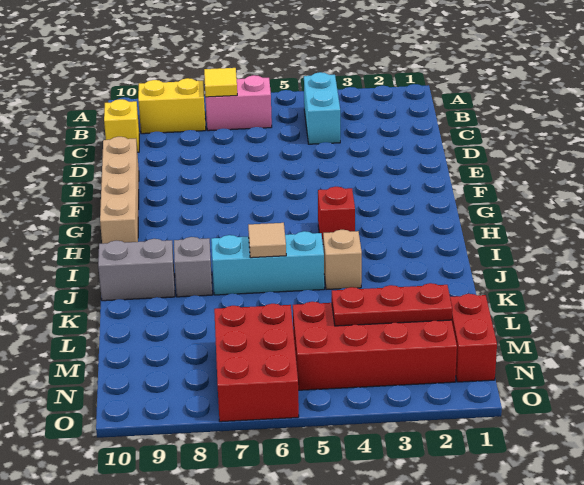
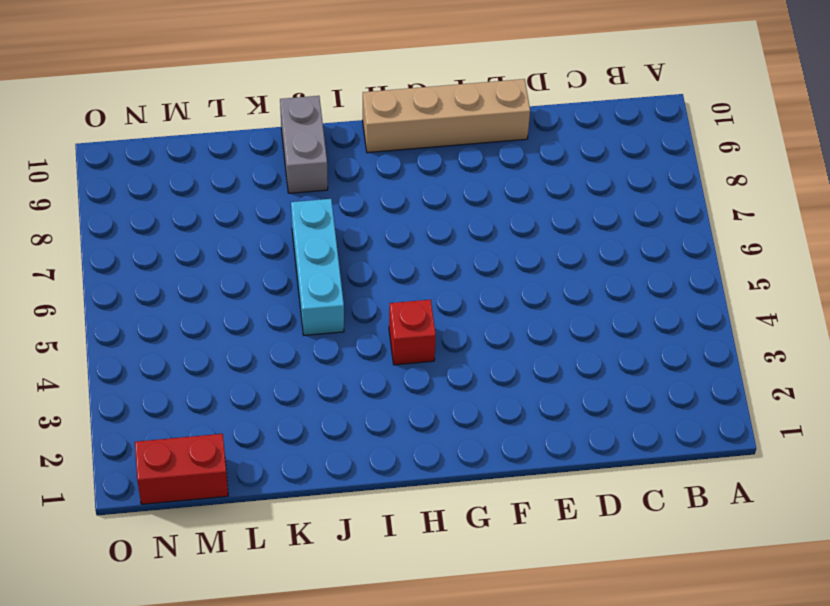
none -> cyan brick B4:C4 level 1
none -> pink brick B6:B7 level 1
none -> yellow brick B8:B9 level 1

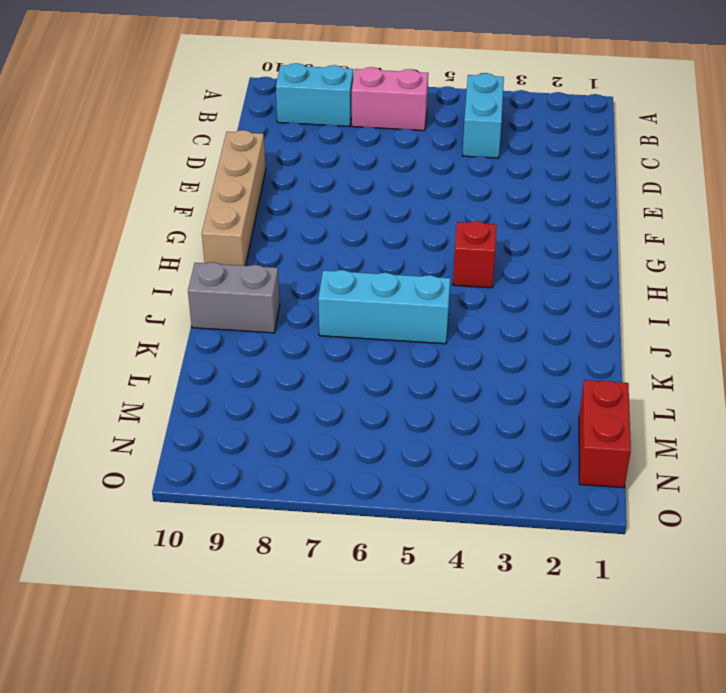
cyan brick B8:B9 level 1 -> yellow brick B8:B9 level 1
none -> yellow brick C10 level 1
none -> tan brick J4 level 1
none -> grey brick J8 level 1

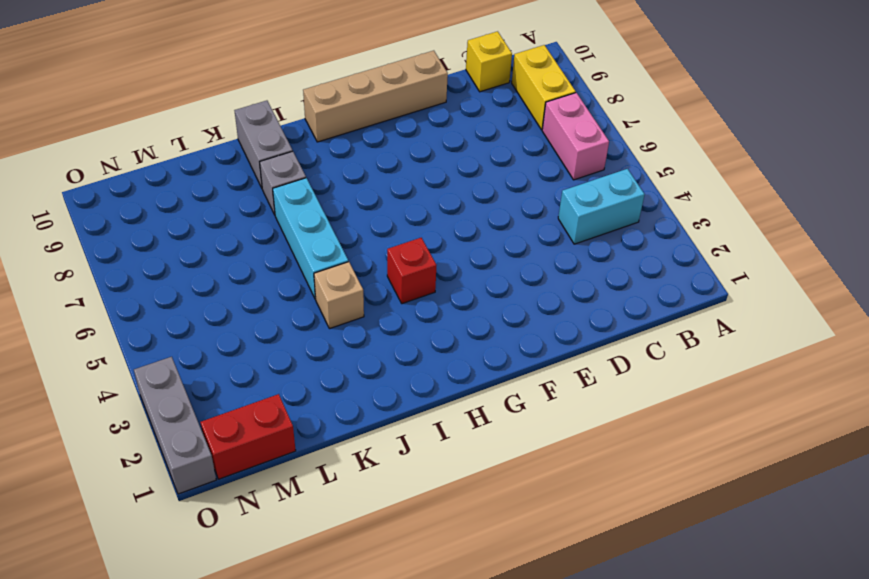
grey brick O1:O3 level 1 -> none
none -> red brick M2:N5 level 1
none -> red brick M6:O7 level 1
none -> yellow tile B7 level 2

